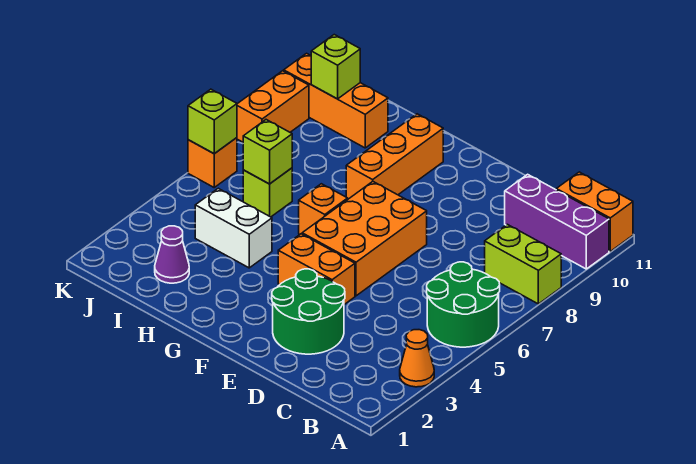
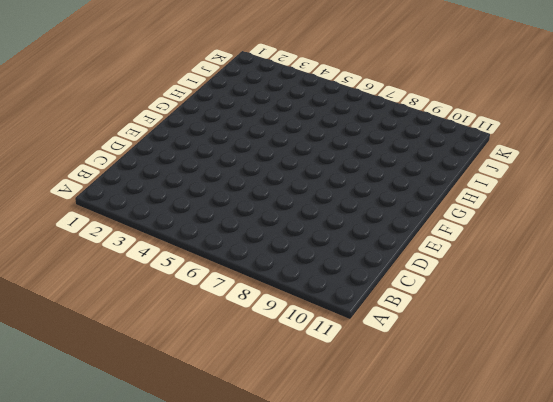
none -> orange cone A3 level 1
none -> green round brick A5:B6 level 1
none -> lime brick A8:B8 level 1

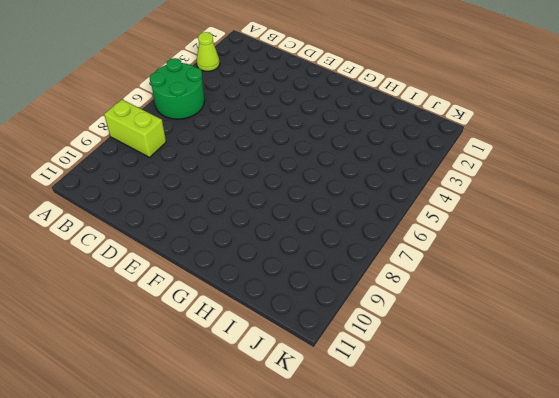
lime cone A3 level 1 -> orange cone A3 level 1
none -> purple brick A10:C10 level 1
none -> orange brick A11:B11 level 1
none -> green round brick D2:E3 level 1

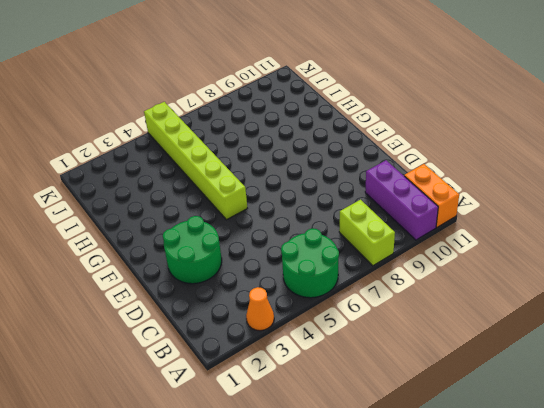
lime brick F5:K5 level 1 -> orange brick E5:F7 level 1
none -> orange brick E4:F4 level 1
none -> orange brick G6 level 1
none -> orange brick G8:G10 level 1

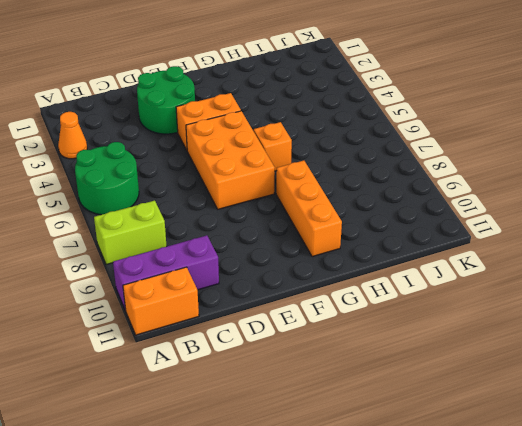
none -> white brick H4:I4 level 1
none -> purple cone I2 level 1
none -> lime brick I6 level 1

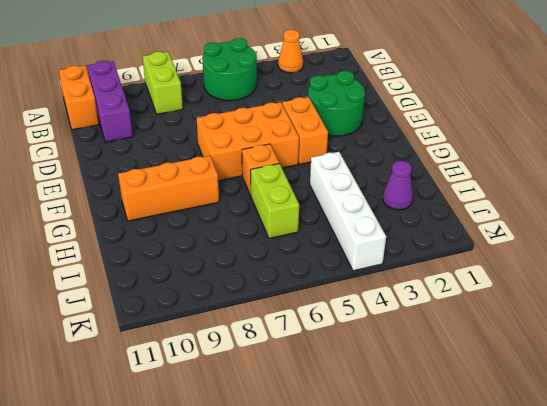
white brick H4:K4 level 1 -> white brick H4:I4 level 1
lime brick H6:I6 level 1 -> lime brick I6 level 1
none -> orange brick I10:K10 level 1
none -> orange brick K6 level 1
none -> orange brick K8:K9 level 1

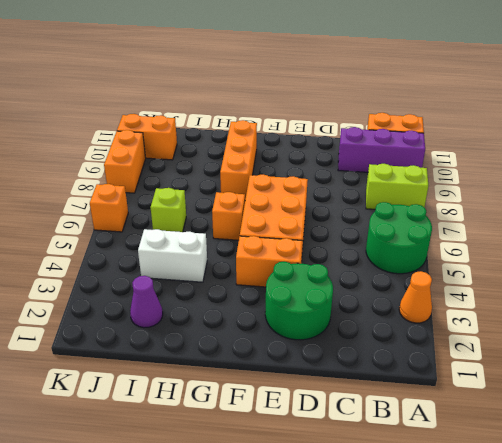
orange brick J10:K10 level 1 -> orange brick I10:K10 level 1
none -> lime brick I6 level 2
none -> lime brick J10 level 2
none -> lime brick K6 level 2

